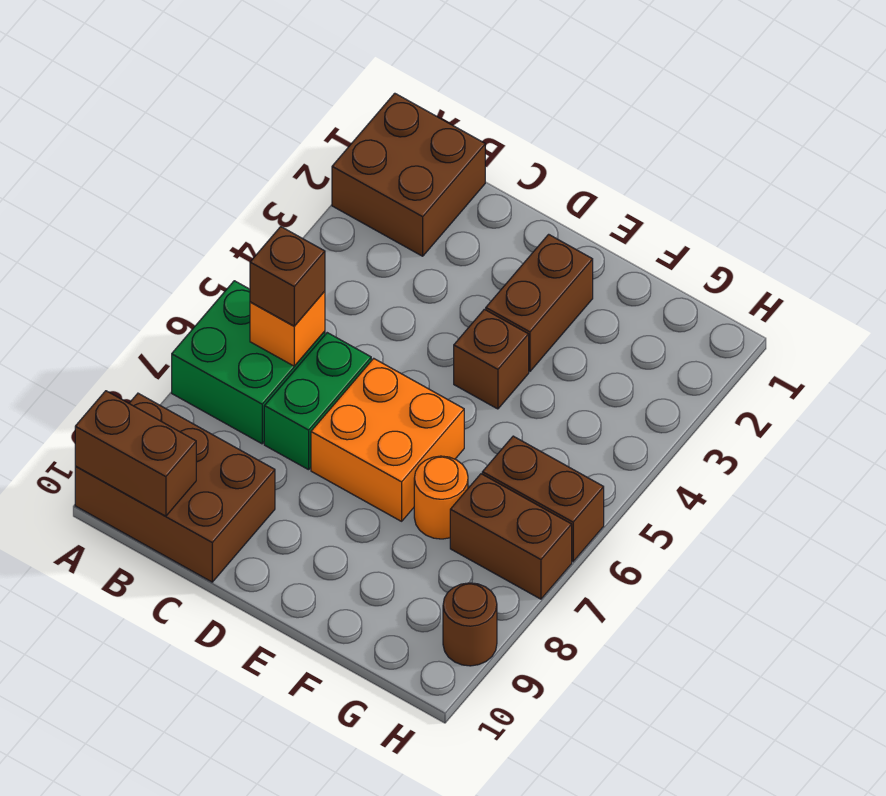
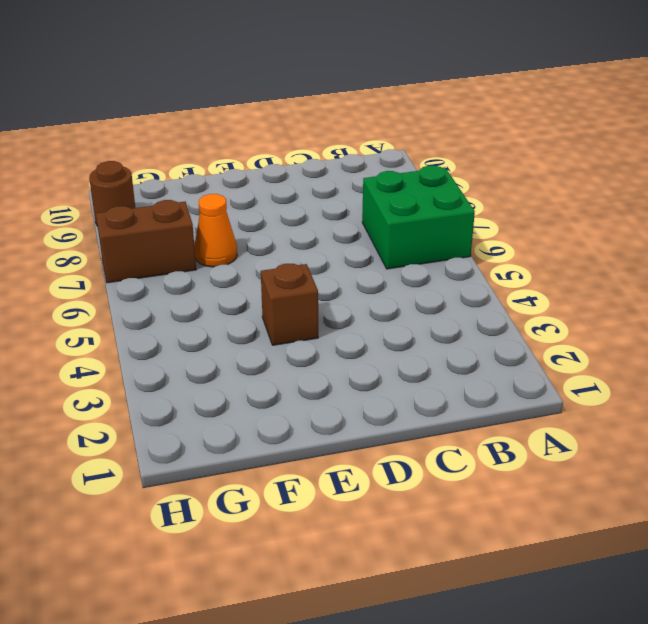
orange cone F7 level 1 -> orange round brick F7 level 1
none -> brown brick A1:B2 level 1
none -> brown brick A9:C10 level 1
none -> green brick C6:C7 level 1

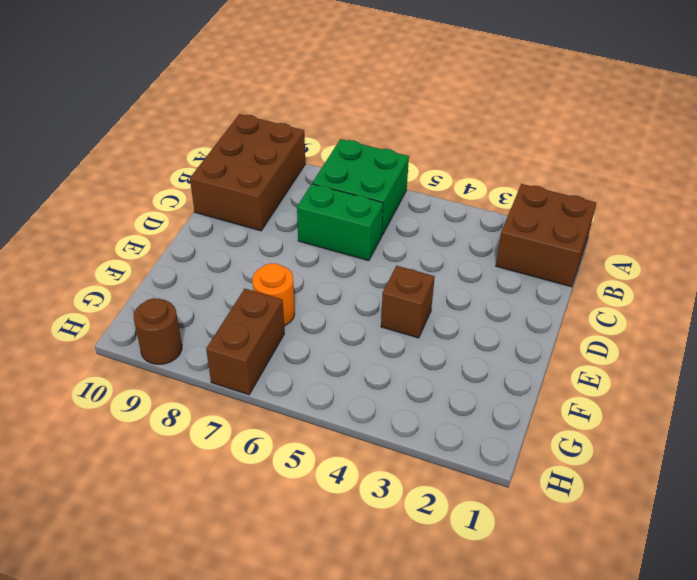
none -> orange brick D6:E7 level 1
none -> brown brick E2:E3 level 1
none -> brown brick G6:H6 level 1

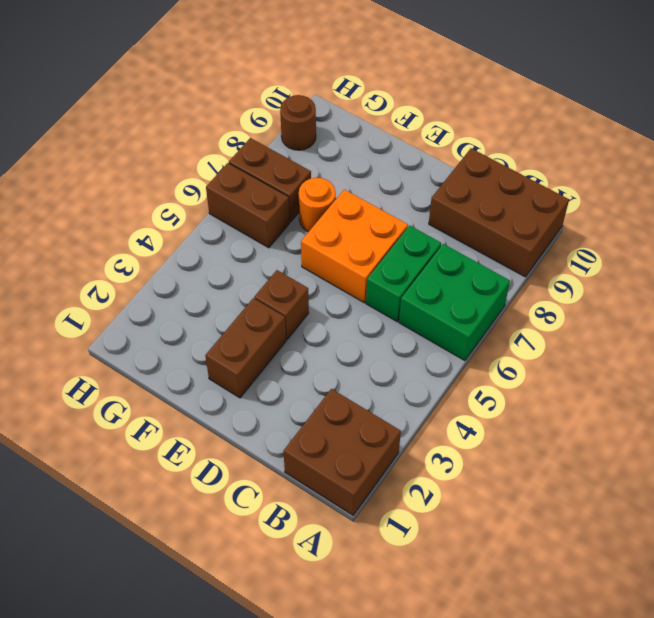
none -> brown brick A10:B10 level 2
none -> orange brick B6 level 2
none -> brown brick B6 level 3

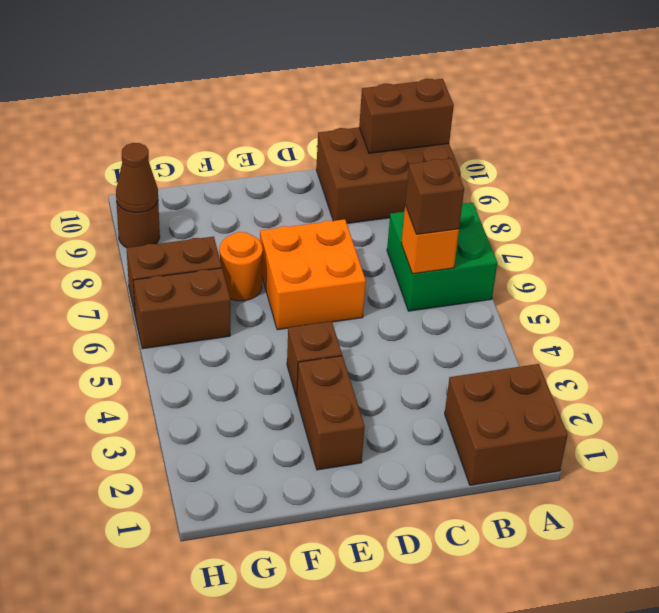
brown cone H9 level 2 -> none
none -> green brick C6:C7 level 1

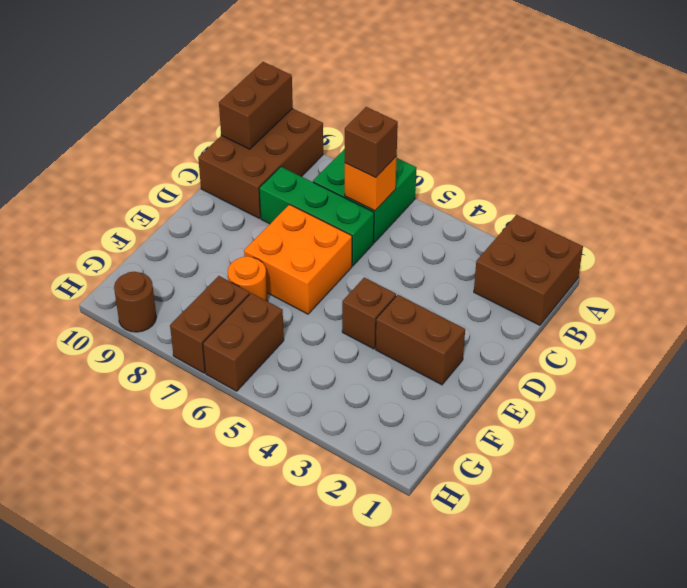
green brick C6:C8 level 1 -> green brick C6:C7 level 1

